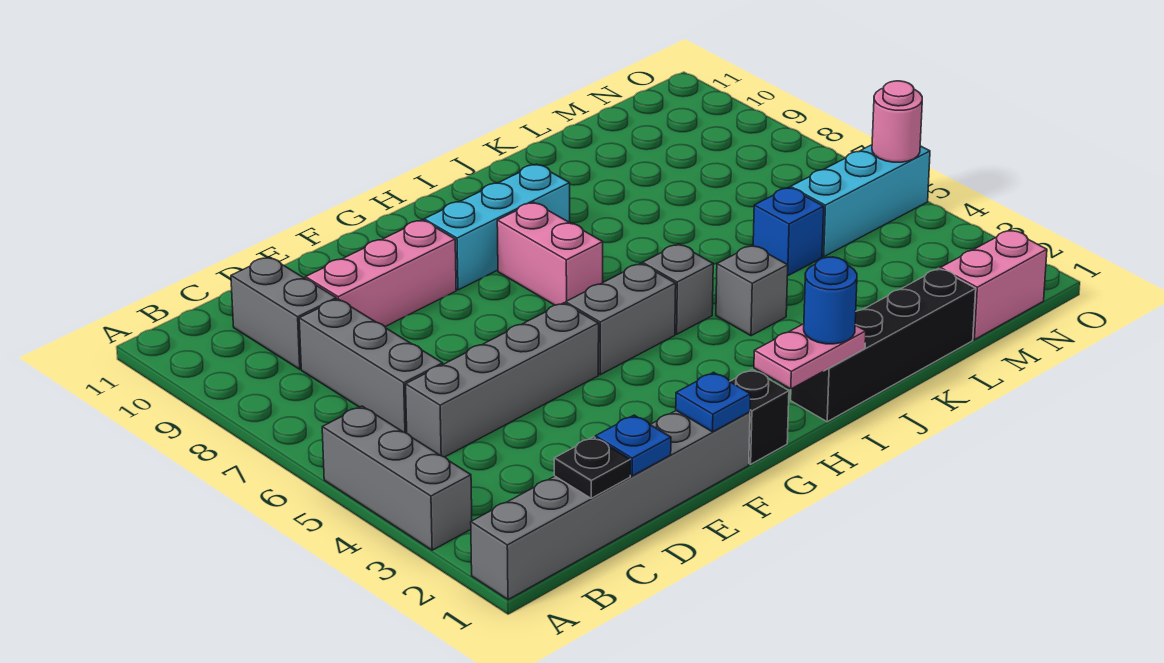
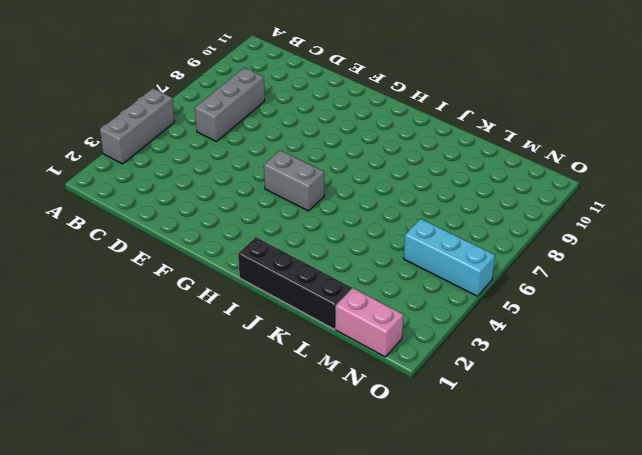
none -> grey brick A1:F1 level 1
none -> grey brick C5:F5 level 1
none -> grey brick C9:C10 level 1

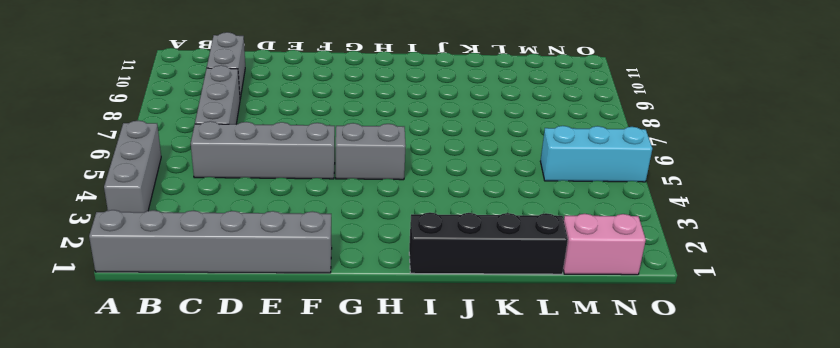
none -> pink brick D9:F9 level 1
none -> black brick G1 level 1
none -> cyan brick G9:I9 level 1

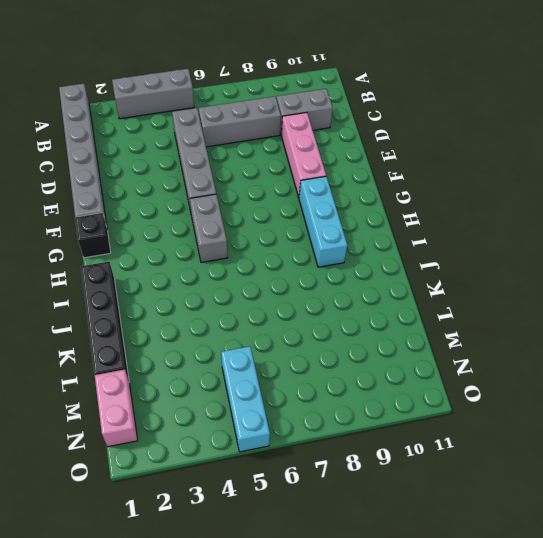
none -> pink brick H7:H8 level 1
none -> grey brick I5 level 1
none -> grey brick J4 level 1

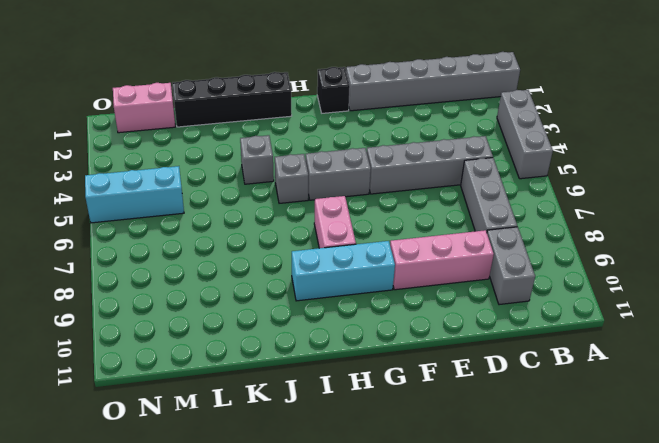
none -> blue brick L5 level 1
none -> black plate C1 level 2
none -> blue plate D1 level 2

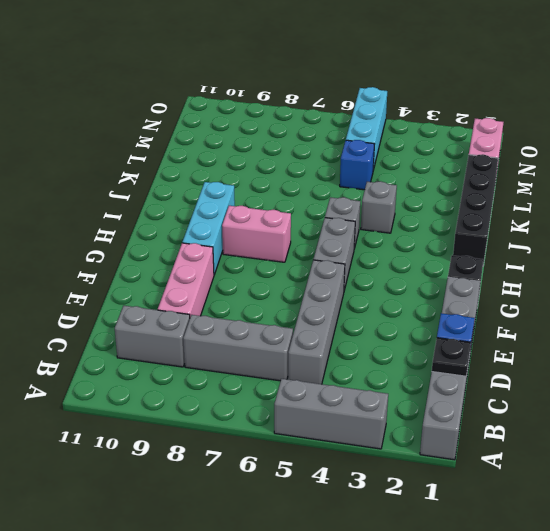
none -> blue plate F1 level 2
none -> pink plate H1:I1 level 2
none -> pink round brick O5 level 2

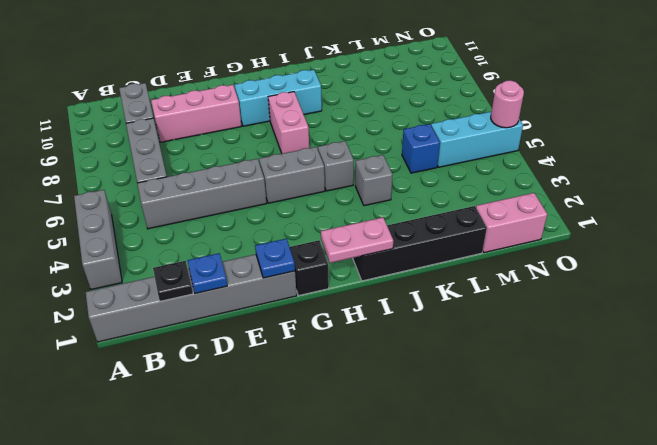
none -> blue round brick I1 level 3

